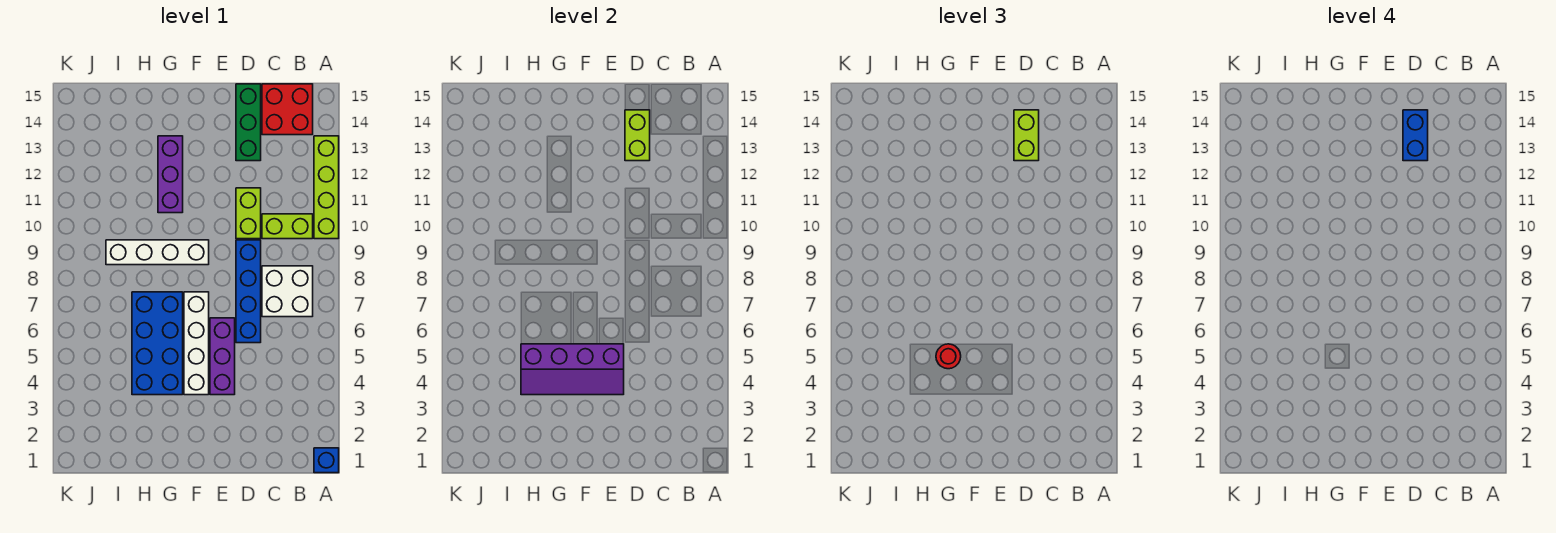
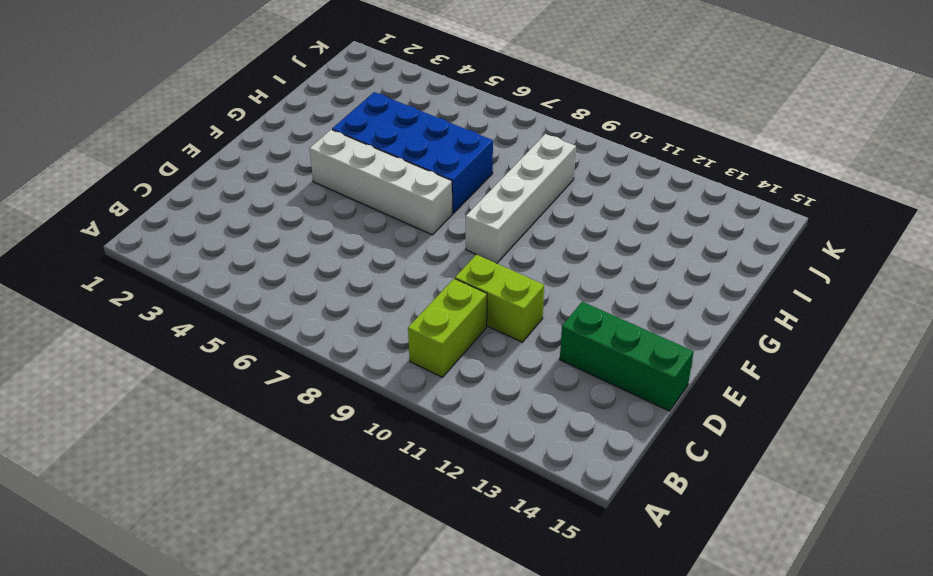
none -> blue brick A1 level 1
none -> lime brick A10:A13 level 1
none -> white brick B7:C8 level 1

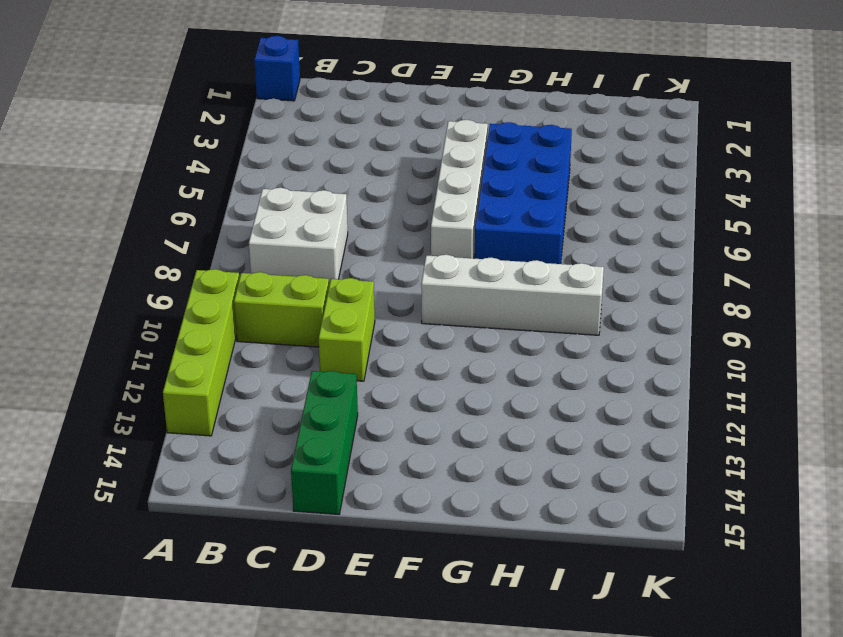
none -> red brick B14:C15 level 1
none -> blue brick D6:D9 level 1
none -> purple brick E4:E6 level 1

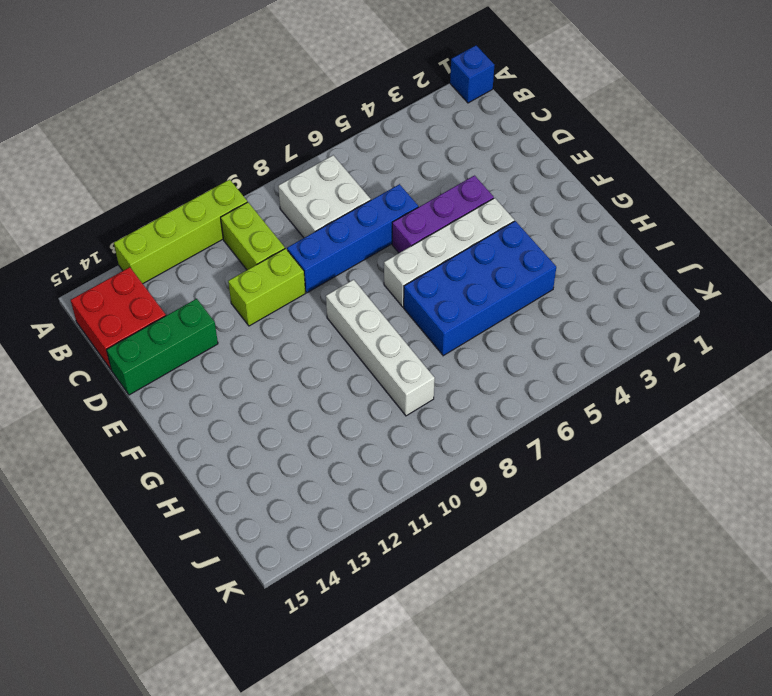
none -> purple brick G11:G13 level 1
none -> lime brick D13:D14 level 2
none -> purple slope E4:H5 level 2 top 5

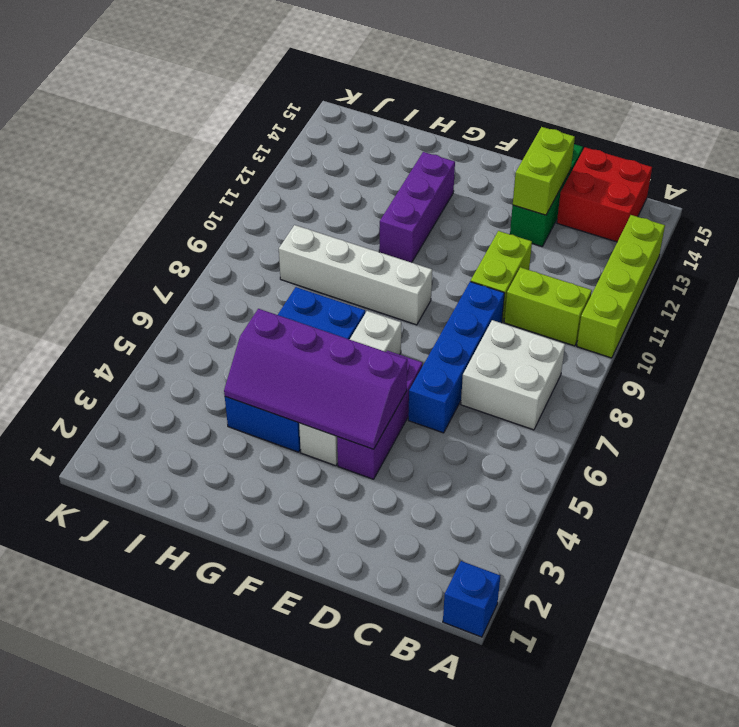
none -> lime brick D13:D14 level 3
none -> red round brick G5 level 3
none -> blue brick D13:D14 level 4

